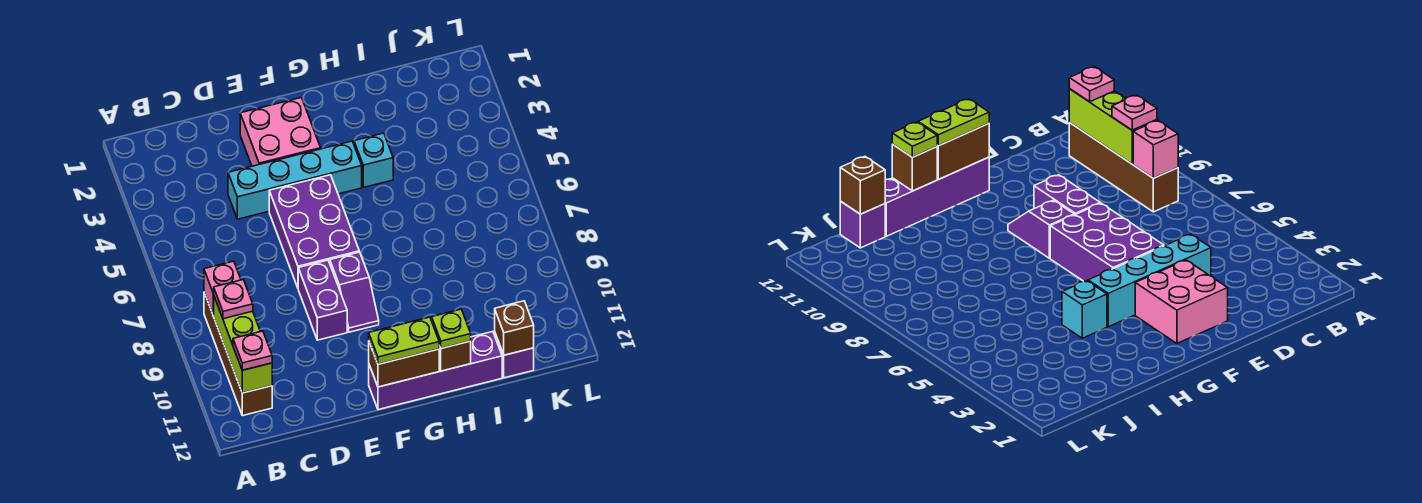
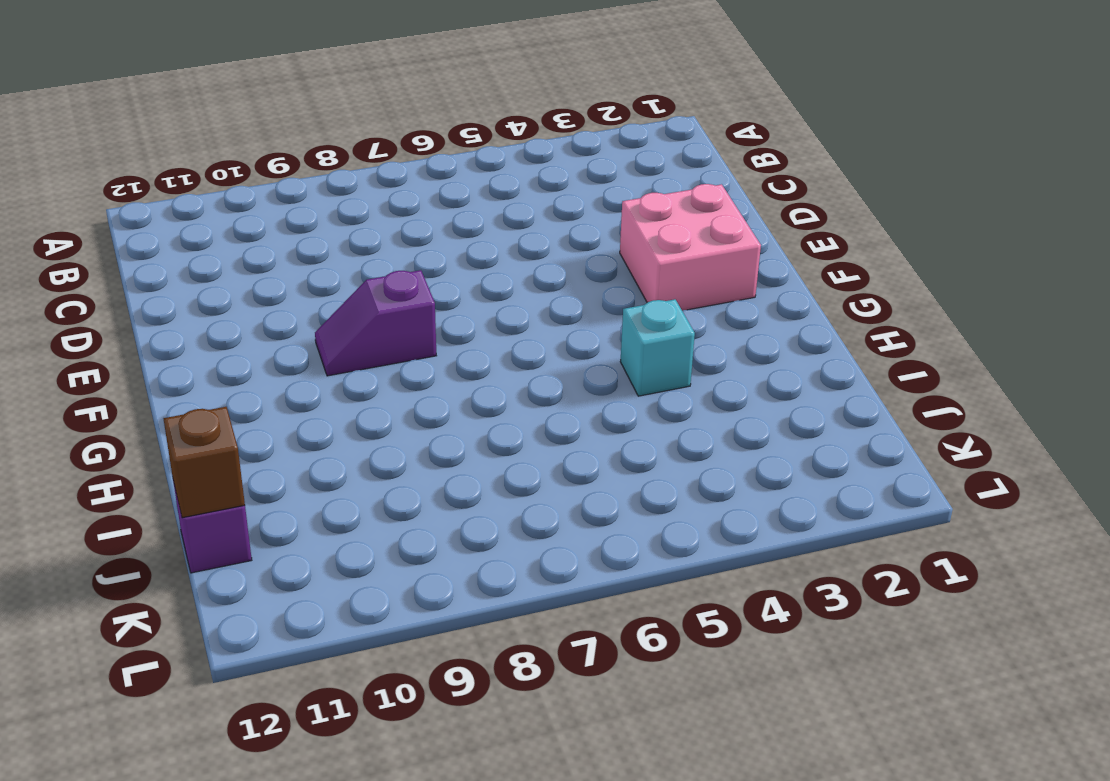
none -> brown brick B8:B11 level 1
none -> cyan brick D4:G4 level 1
none -> purple brick E5:F7 level 1

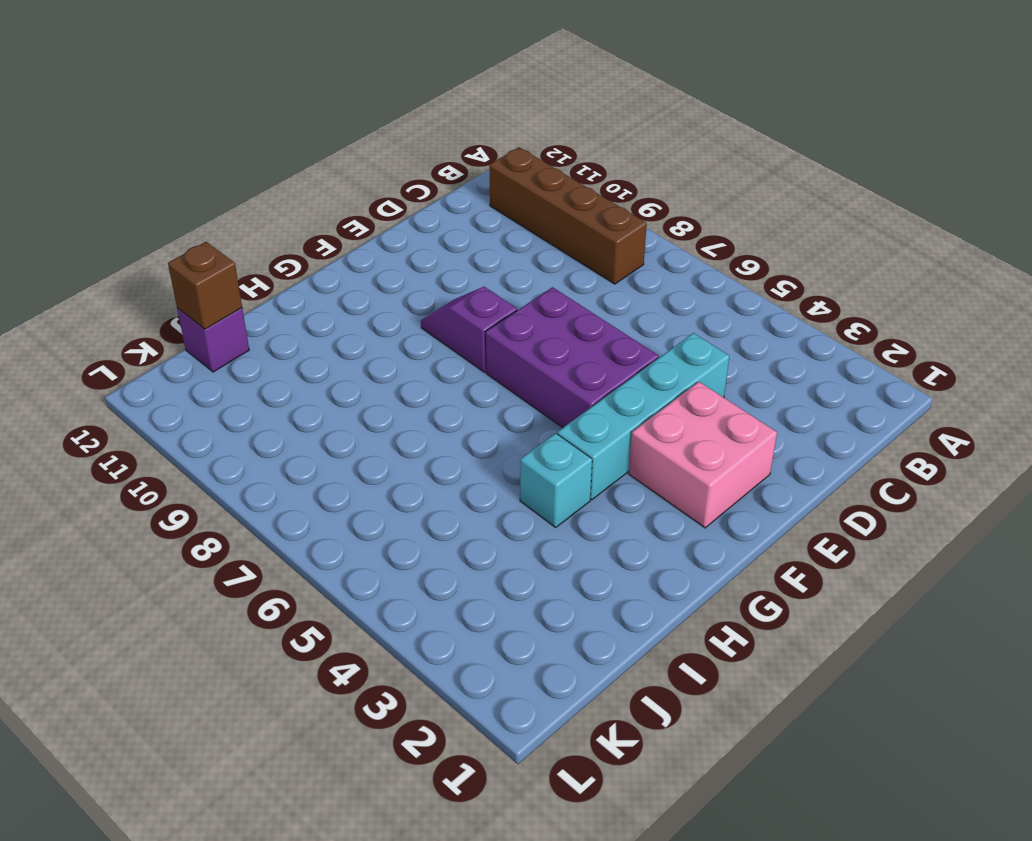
none -> purple brick E8:E9 level 1
none -> purple brick F12:I12 level 1
none -> pink brick B8 level 2

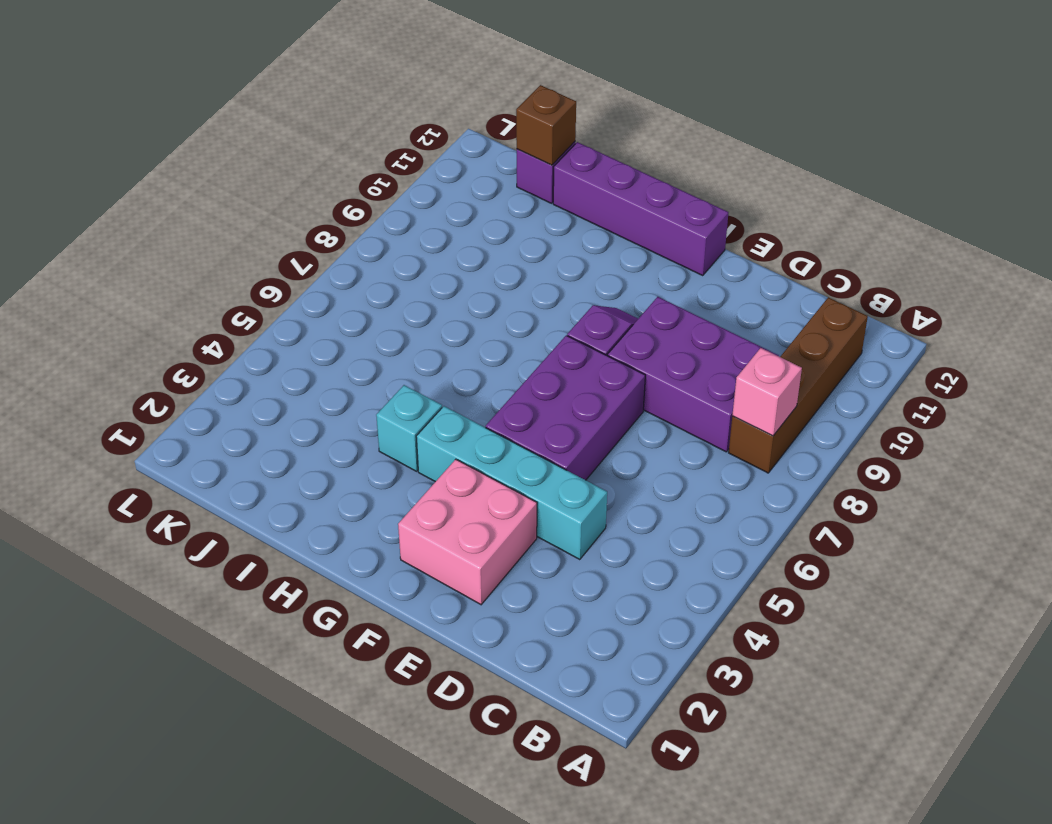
purple brick C8:E9 level 1 -> purple brick E8:E9 level 1
none -> lime brick B9:B11 level 2
none -> brown brick F12:G12 level 2
none -> brown brick H12 level 2

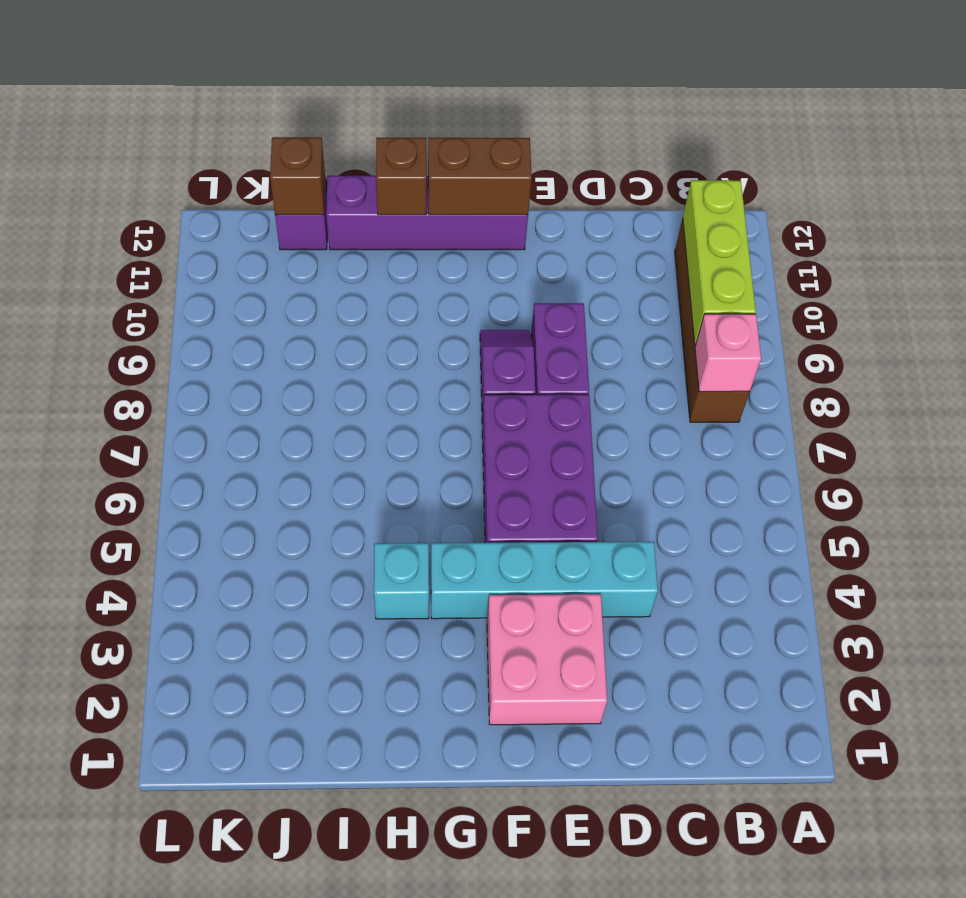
none -> pink plate B9 level 3
none -> pink plate B11 level 3
none -> lime plate F12:G12 level 3

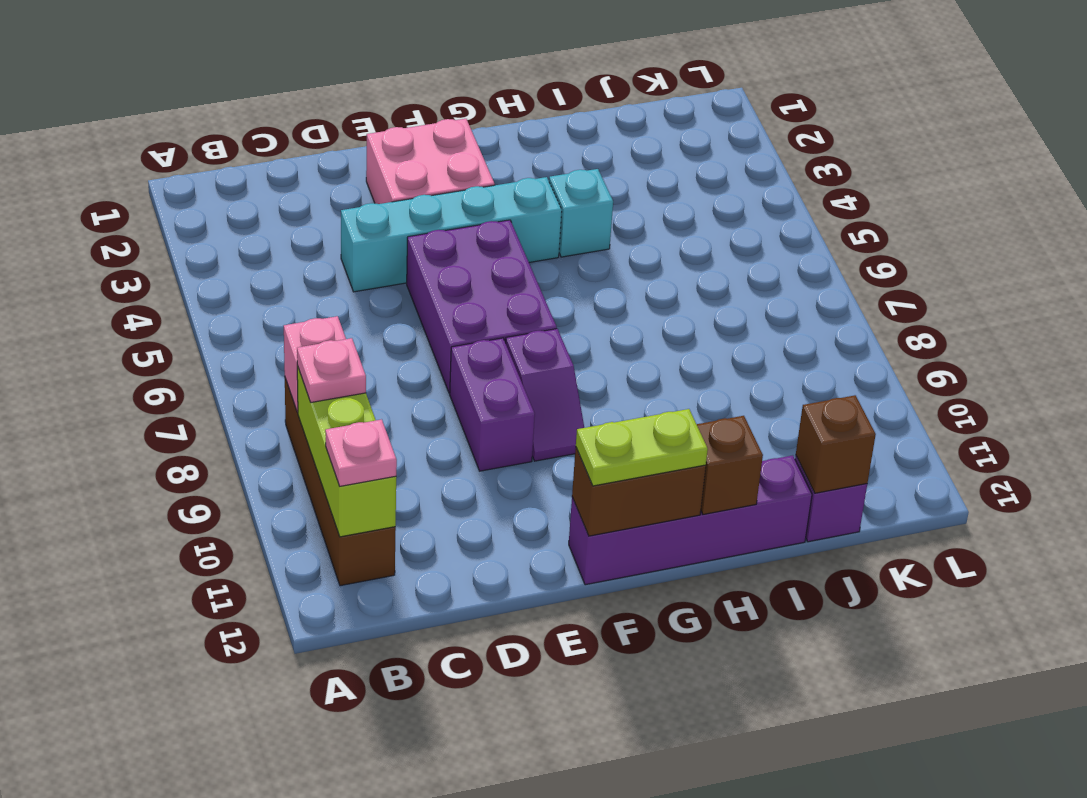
none -> lime plate H12 level 3

